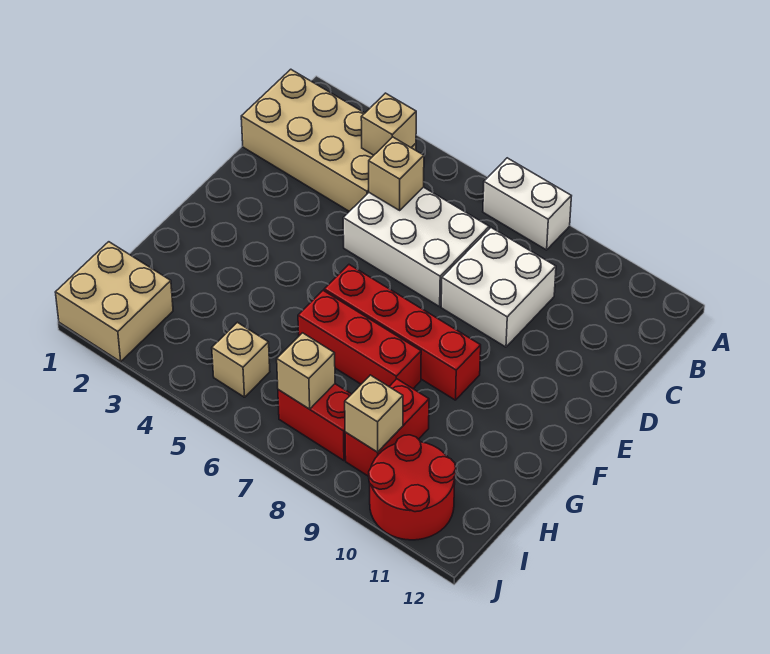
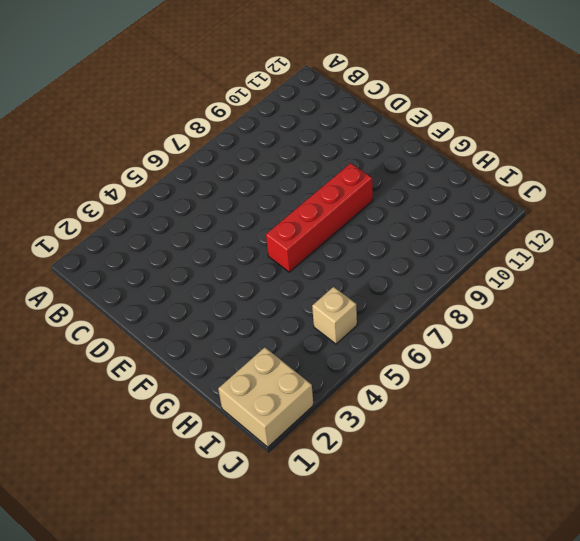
none -> white brick A7:A8 level 1
none -> tan brick B1:C4 level 1
none -> white brick C5:D7 level 1

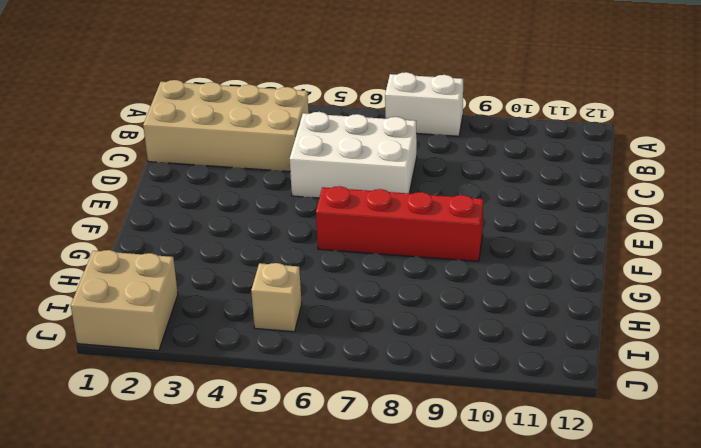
none -> white brick C8:D9 level 1
none -> red brick G6:G8 level 1
none -> red brick H9:I9 level 1

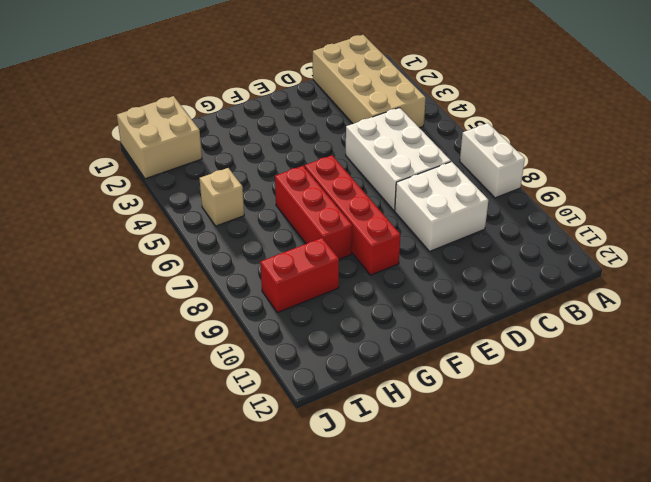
none -> red brick I7:I8 level 1
none -> red round brick I10:J11 level 1
none -> tan brick B4 level 2

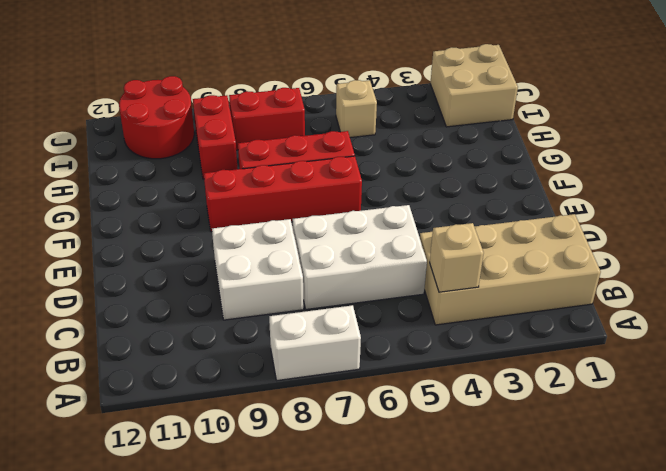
none -> tan brick C5 level 2
none -> tan brick I7 level 2
none -> tan brick I9 level 2

